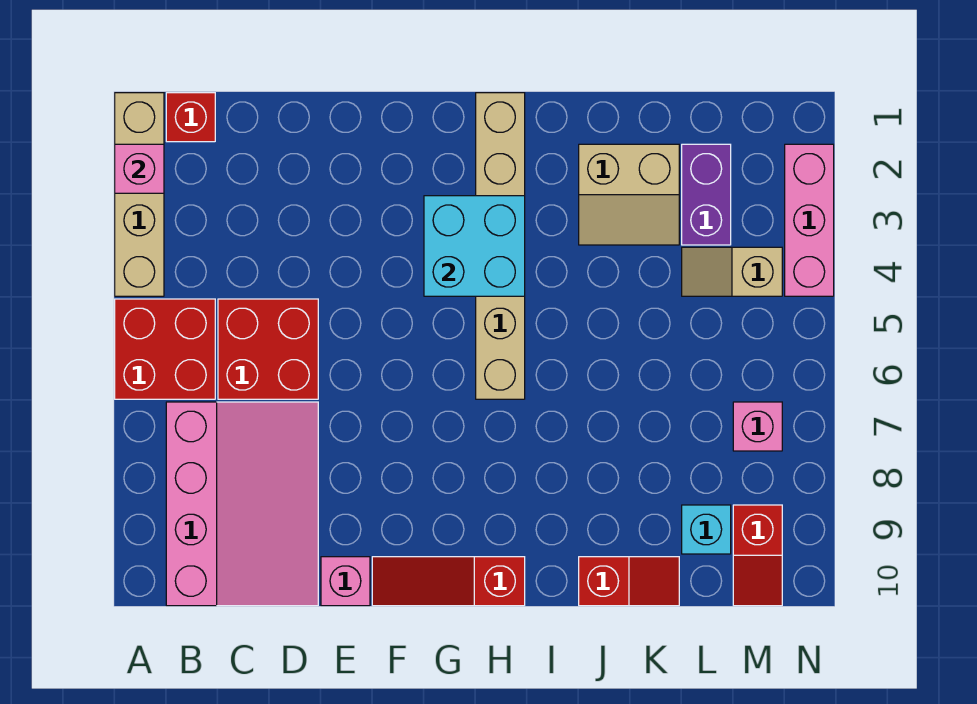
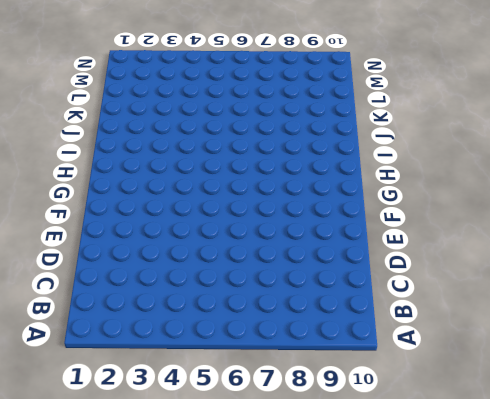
none -> tan brick A1:A4 level 1
none -> red brick A5:B6 level 1
none -> red brick B1 level 1

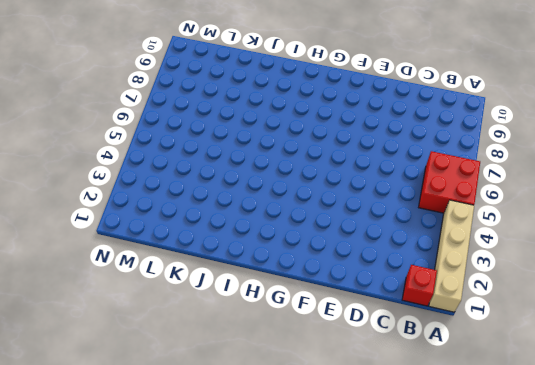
none -> pink slope B7:D10 level 1 top B
none -> red brick C5:D6 level 1
none -> pink brick E10 level 1

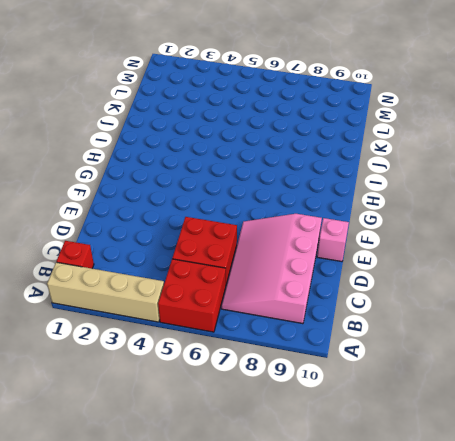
pink slope B7:E9 level 1 top 9 -> pink slope B7:D10 level 1 top B
none -> red slope F10:H10 level 1 top H
none -> tan brick H1:H6 level 1
none -> tan slope J2:K3 level 1 top 2

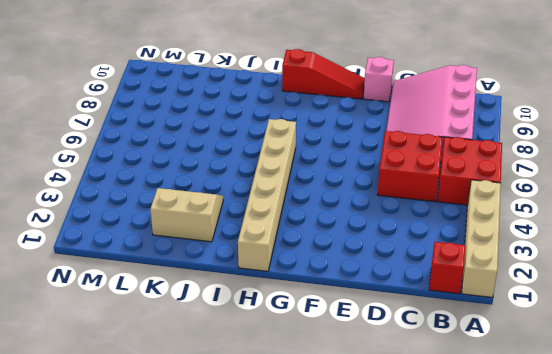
none -> red slope J10:K10 level 1 top J
none -> purple brick L2:L3 level 1
none -> tan slope L4:M4 level 1 top M

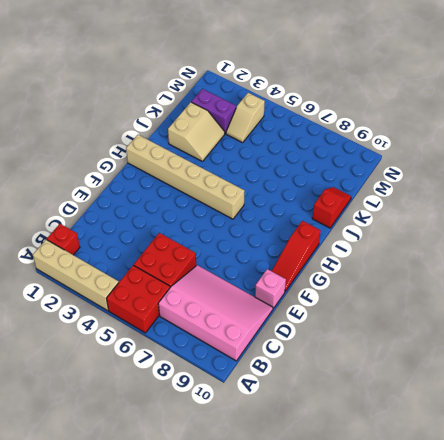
none -> cyan brick L9 level 1
none -> pink brick M7 level 1
none -> red slope M9:M10 level 1 top 9

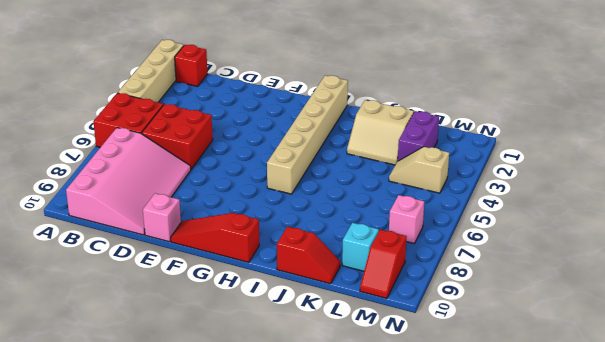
none -> pink brick N2:N4 level 1
none -> pink brick A2 level 2
none -> cyan brick G3:H4 level 2

